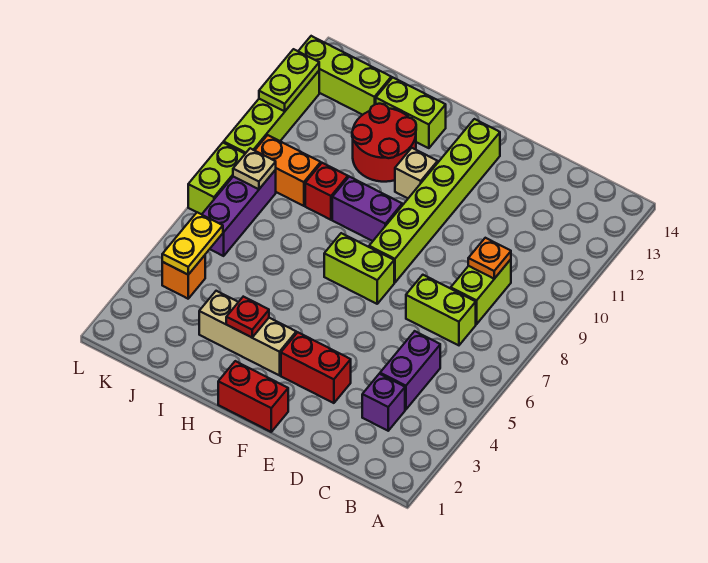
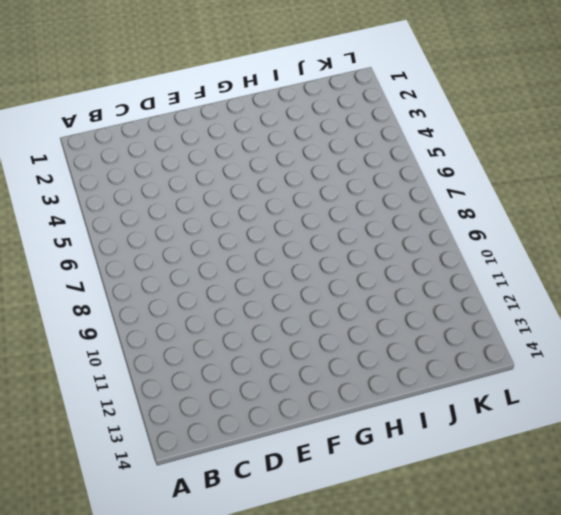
none -> purple brick C3 level 1
none -> purple brick C4:C5 level 1
none -> lime brick C7:D7 level 1

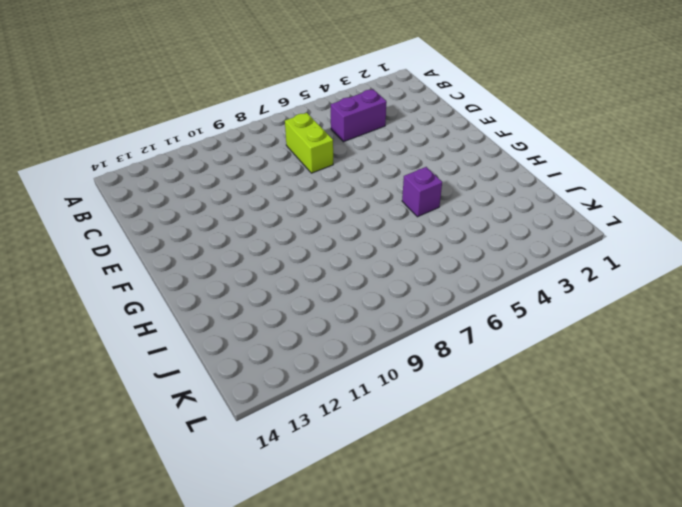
purple brick H5 level 1 -> purple brick C3 level 1
none -> lime brick C8:C9 level 1
none -> red brick E3:F3 level 1
none -> red brick F1:G1 level 1

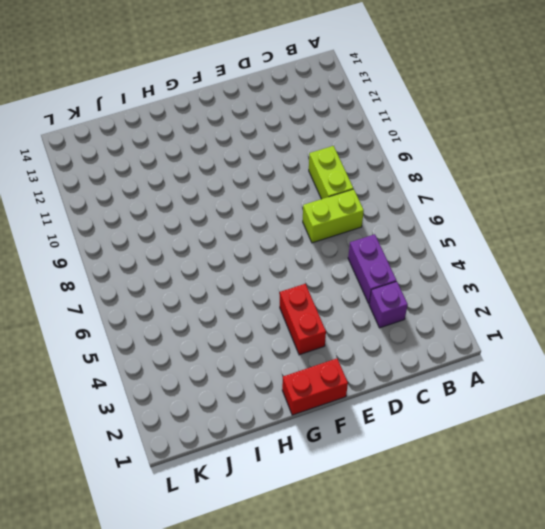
red brick F3:F4 level 1 -> red brick E3:F3 level 1
none -> lime brick F7:G7 level 1
none -> lime brick F8:F13 level 1
none -> tan brick G3:I3 level 1

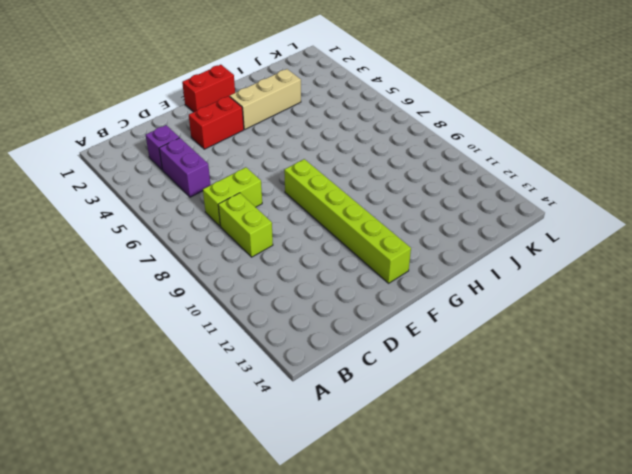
none -> lime brick F7:G7 level 1
none -> purple brick G9:H9 level 1
none -> tan brick G11 level 1

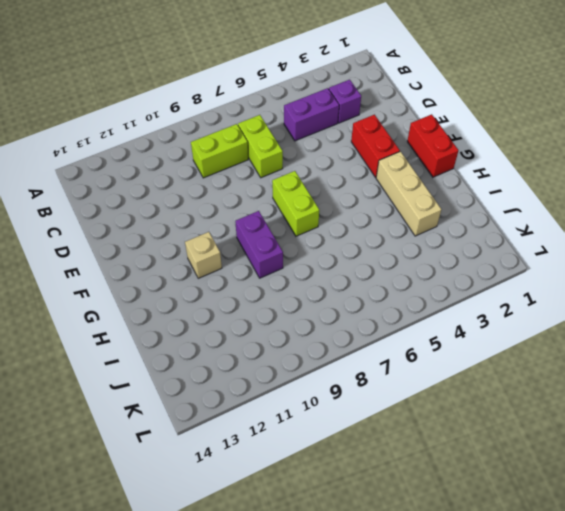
none -> lime brick F8:F13 level 1
none -> red round brick H11:I12 level 1
none -> lime brick H13:I13 level 1

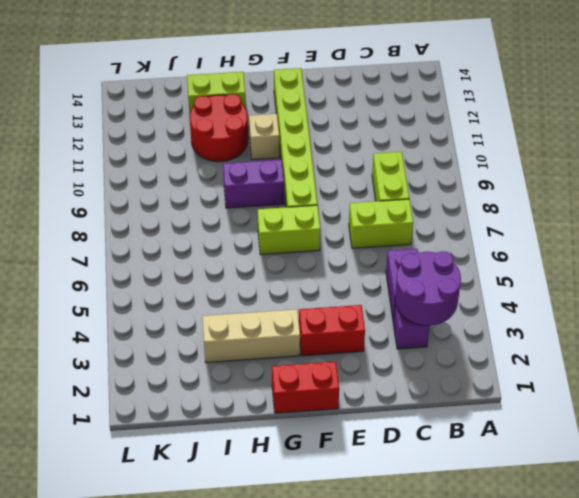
purple round brick B3:C4 level 2 -> none
none -> red brick I9 level 1
none -> orange brick J9:K9 level 1
none -> lime brick J13:L13 level 1

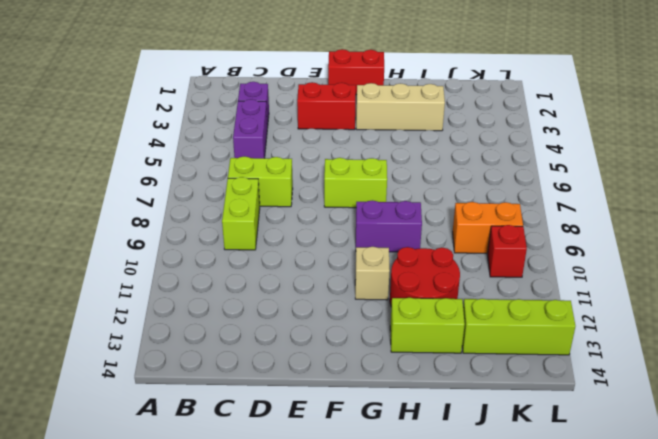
red brick K10 level 1 -> red brick I9 level 1
none -> lime brick F8:F13 level 1
none -> orange brick K4 level 1
none -> purple brick K6:K8 level 1

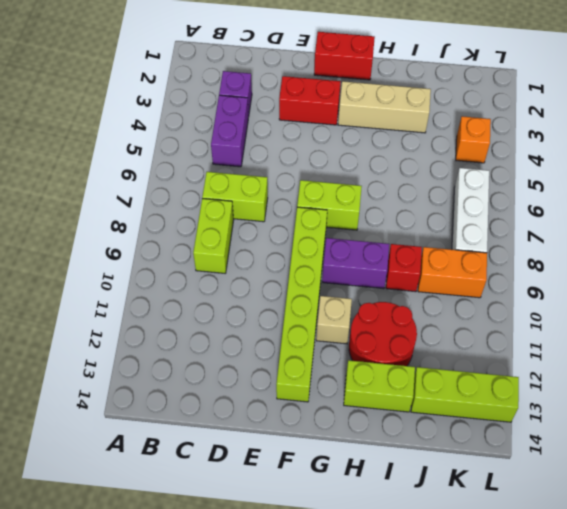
white brick K6:K8 level 1 -> purple brick K6:K8 level 1
none -> lime brick L7:L8 level 1
none -> lime brick L9:L12 level 1
none -> orange plate C9 level 2

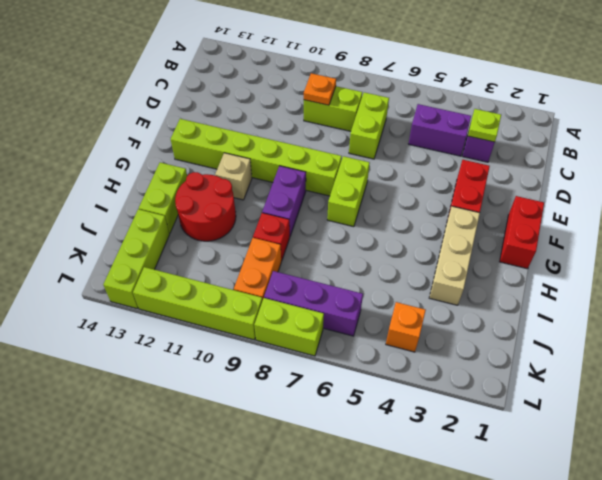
lime plate C3 level 2 -> none
none -> red plate H3 level 2
none -> yellow plate K4:K5 level 2
none -> tan plate K8 level 2

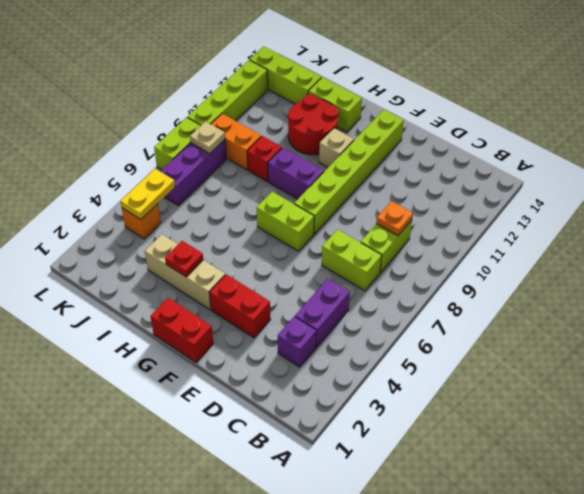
none -> lime plate L11:L12 level 2

